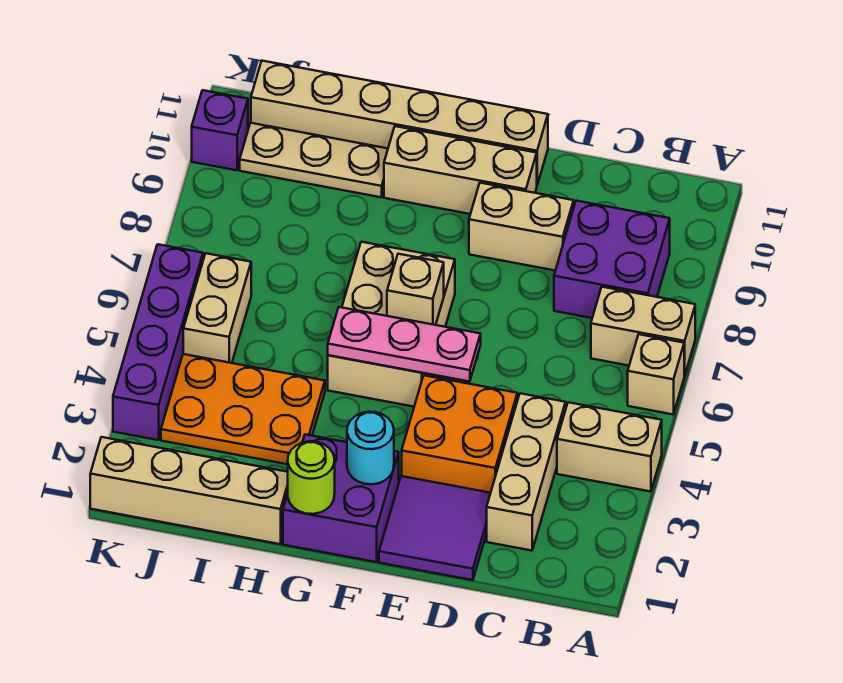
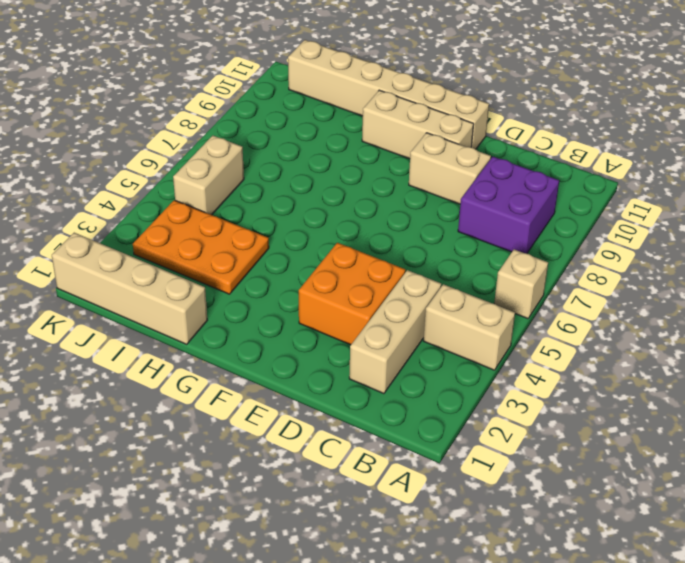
none -> tan brick A7:B7 level 1
none -> purple tile D1:E2 level 1
none -> purple brick F1:G2 level 1

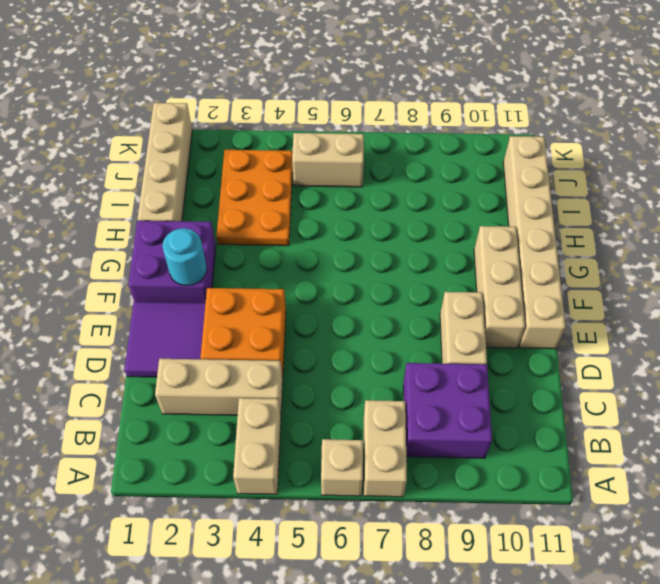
none -> tan brick F5:G7 level 1
none -> tan plate H10:J10 level 1
none -> purple brick K3:K6 level 1

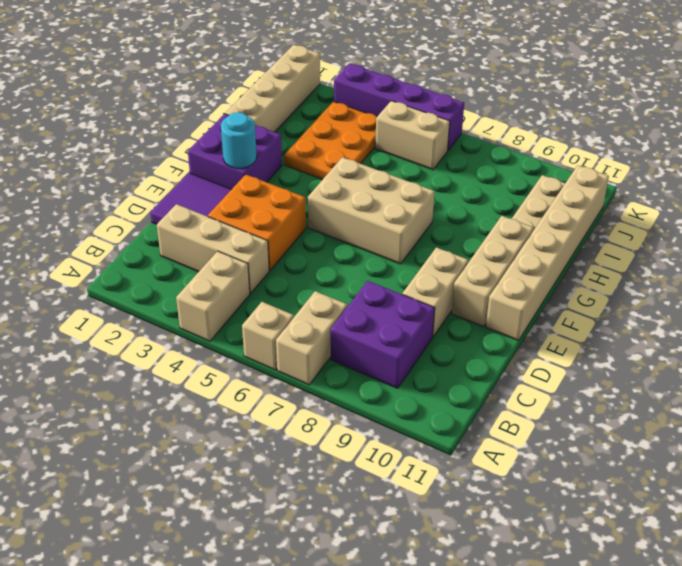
none -> purple brick K10 level 1
none -> pink plate E5:G5 level 2
none -> tan brick F6 level 2

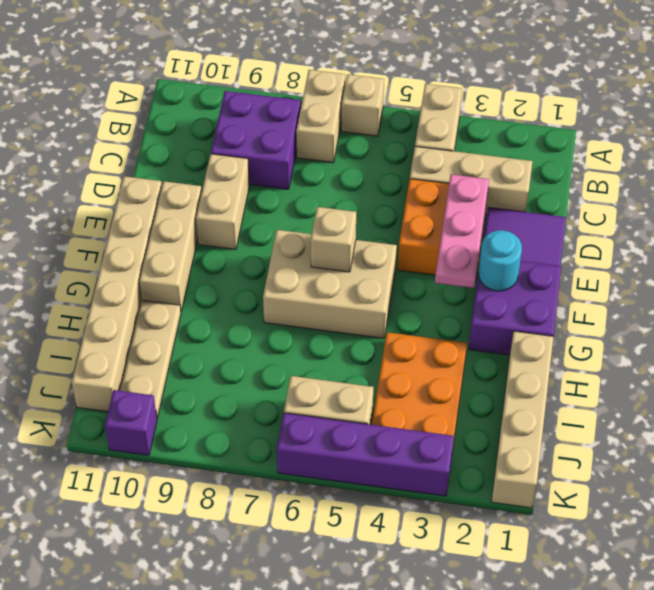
pink plate D3:F3 level 2 -> pink plate E5:G5 level 2
none -> lime round brick G1 level 2

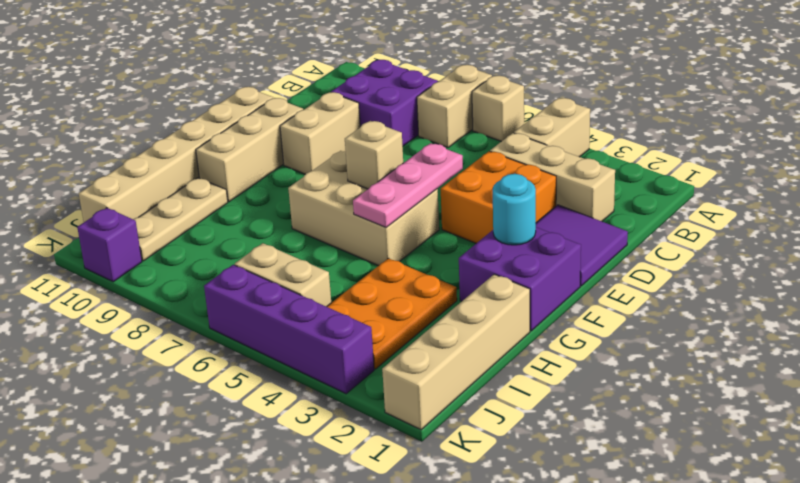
none -> lime round brick G1 level 2

